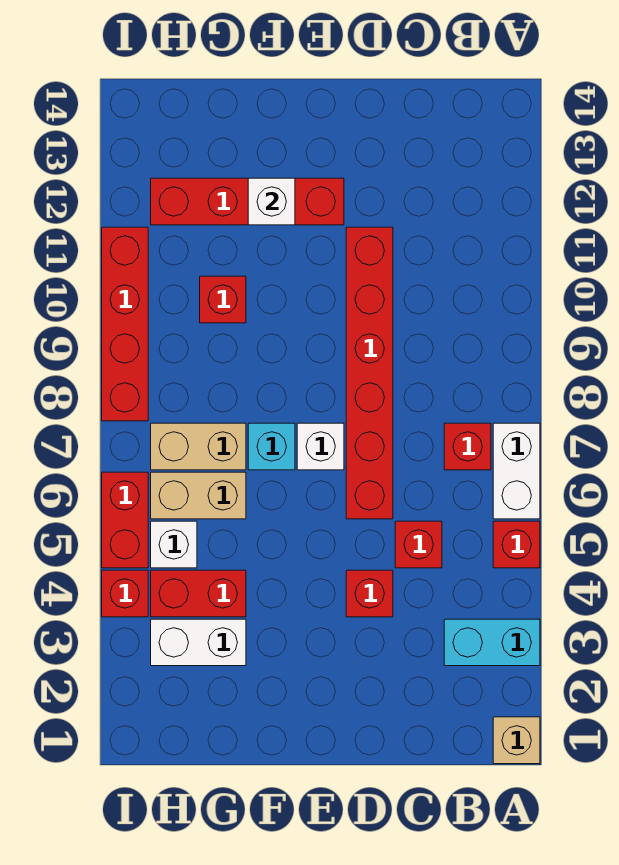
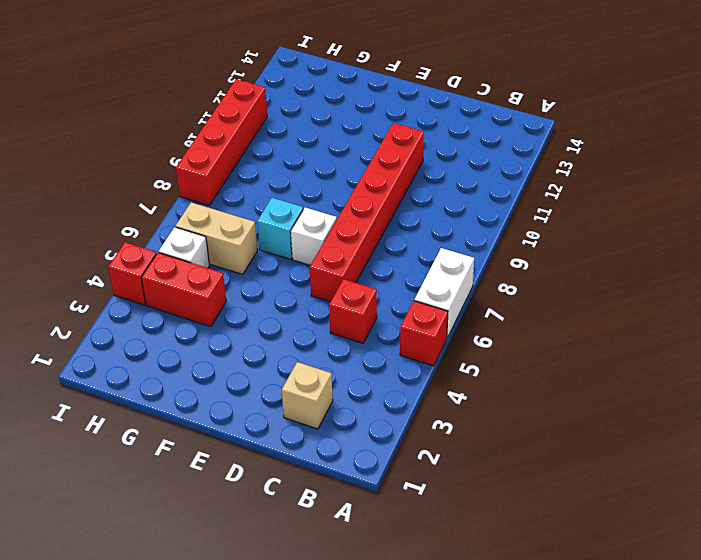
tan brick C2 level 1 -> tan brick A1 level 1
none -> cyan brick A3:B3 level 1
none -> red brick B7 level 1
none -> red brick D4 level 1

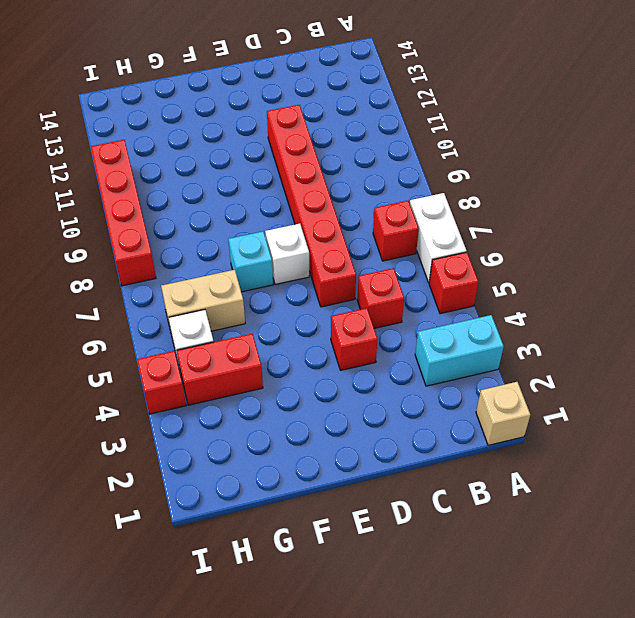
none -> red brick E12:H12 level 1
none -> white brick G3:H3 level 1
none -> tan brick G7:H7 level 1

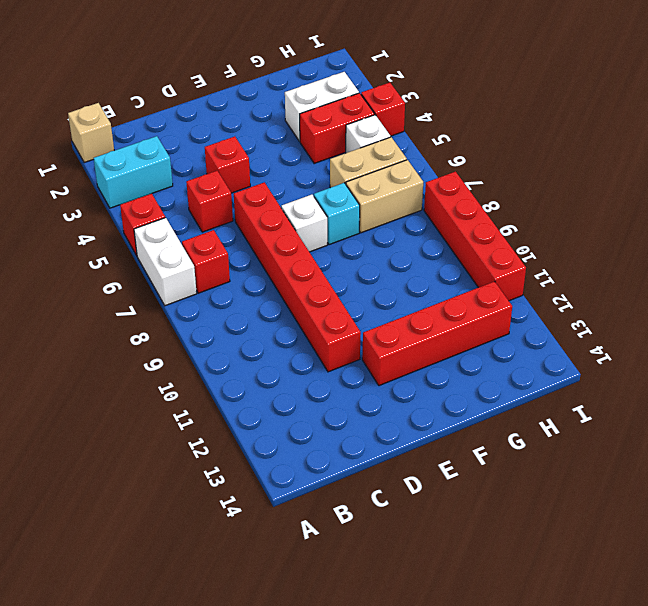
none -> red brick G10 level 1
none -> red brick I5:I6 level 1
none -> white brick F12 level 2

